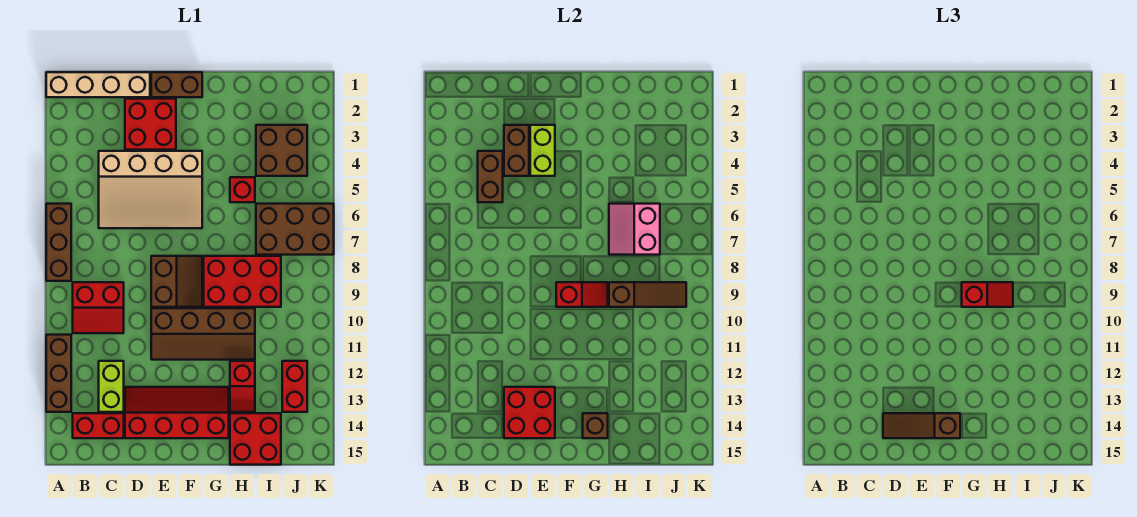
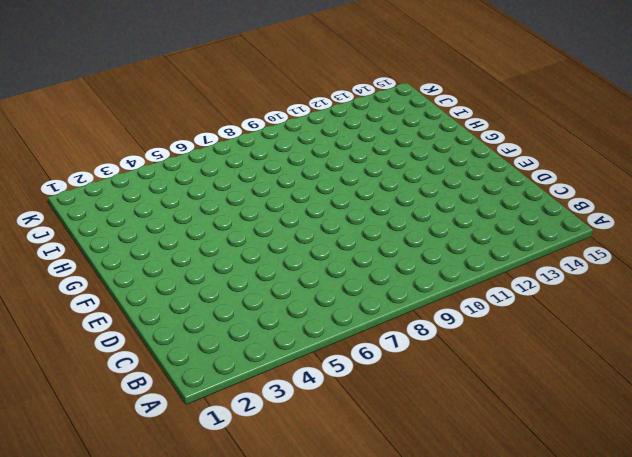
none -> tan brick A1:D1 level 1
none -> brown brick A6:A8 level 1
none -> brown brick A11:A13 level 1

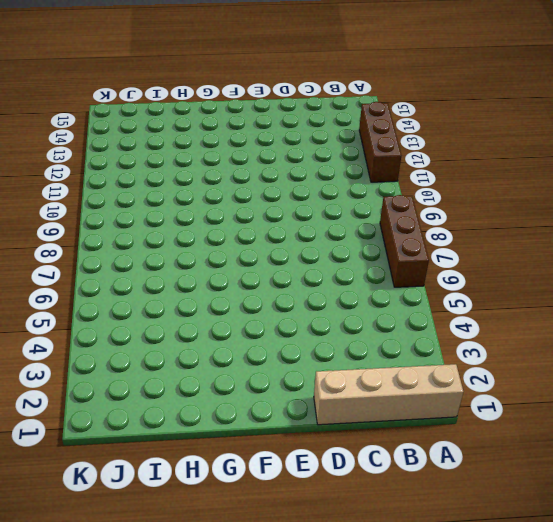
none -> red slope B9:C10 level 1 top 9
none -> red brick B14:C14 level 1
none -> tan slope C4:F6 level 1 top 4

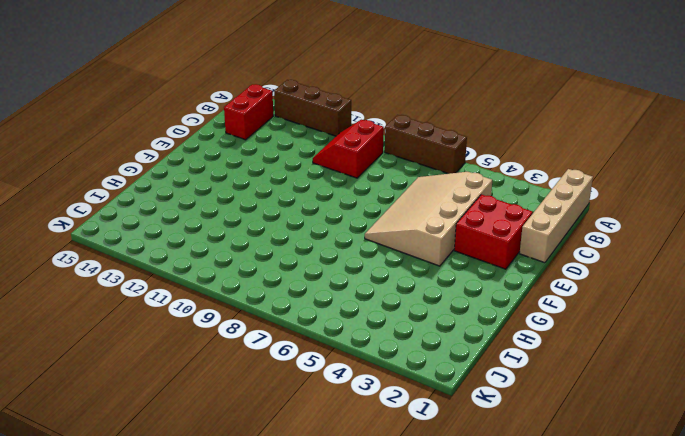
none -> lime brick C12:C13 level 1
none -> red slope D13:G14 level 1 top 14
none -> brown brick E1:F1 level 1

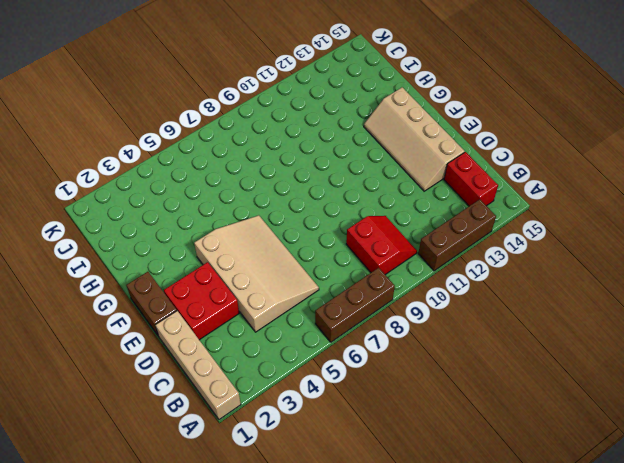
tan slope D13:G14 level 1 top 14 -> red slope D13:G14 level 1 top 14
none -> lime brick C12:C13 level 1
none -> brown slope E8:F9 level 1 top E
none -> brown slope E10:H11 level 1 top 10

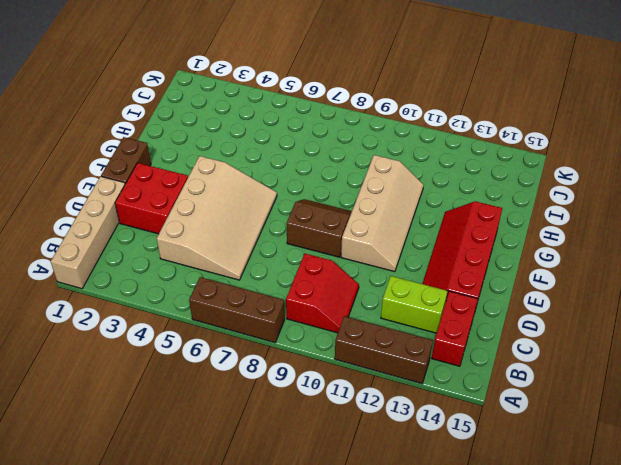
tan slope E10:H11 level 1 top 10 -> brown slope E10:H11 level 1 top 10
none -> red brick G8:I9 level 1
none -> red brick H5 level 1
none -> red slope H12:H13 level 1 top 12

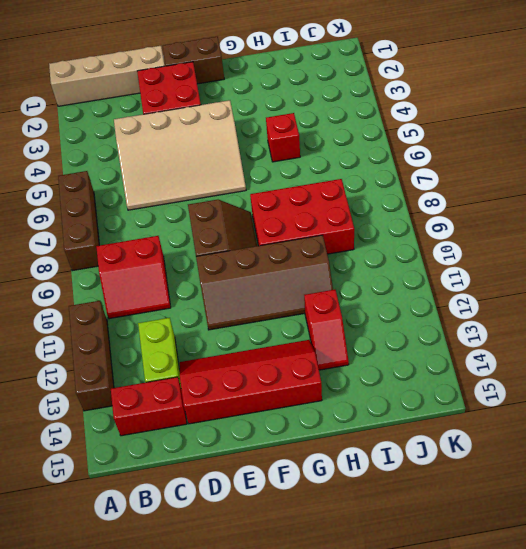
none -> red brick H14:I15 level 1
none -> brown brick I3:J4 level 1
none -> brown brick I6:K7 level 1

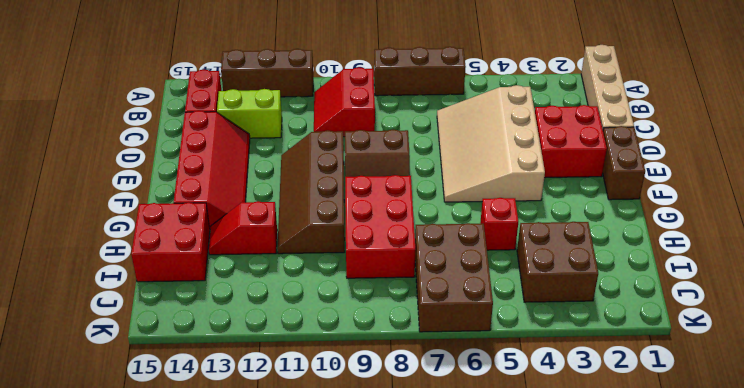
none -> red brick J12:J13 level 1
none -> brown brick C4:C5 level 2
none -> brown brick D3:D4 level 2

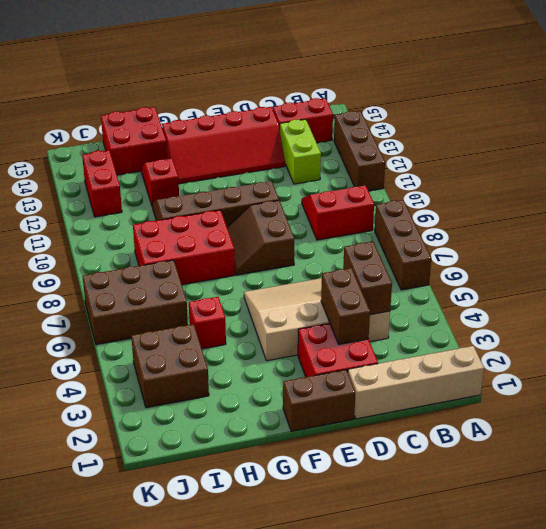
none -> red brick D13:E14 level 2
none -> lime brick E3:E4 level 2
none -> red slope F9:G9 level 2 top F

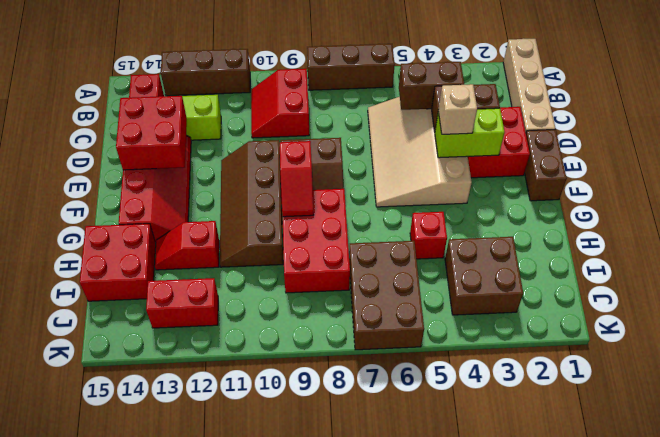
tan brick E4 level 3 -> none
none -> brown brick G14 level 2
none -> pink slope H6:I7 level 2 top I
none -> brown slope H9:J9 level 2 top H

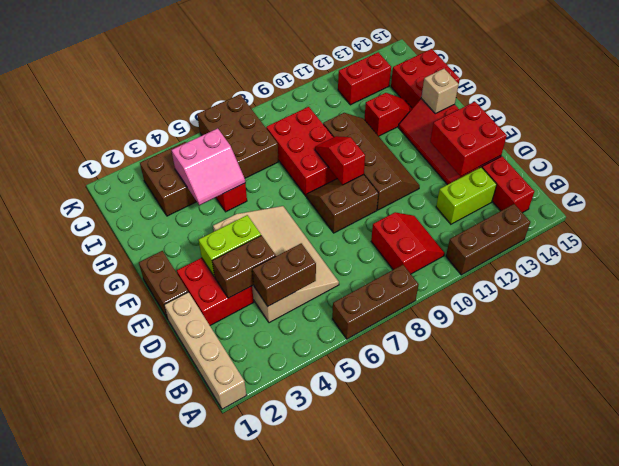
tan brick G14 level 2 -> brown brick G14 level 2
pink slope H4:I5 level 2 top I -> pink slope H6:I7 level 2 top I
none -> brown slope H9:J9 level 2 top H
none -> brown slope D14:F14 level 3 top F
none -> red slope G9:H9 level 3 top G

